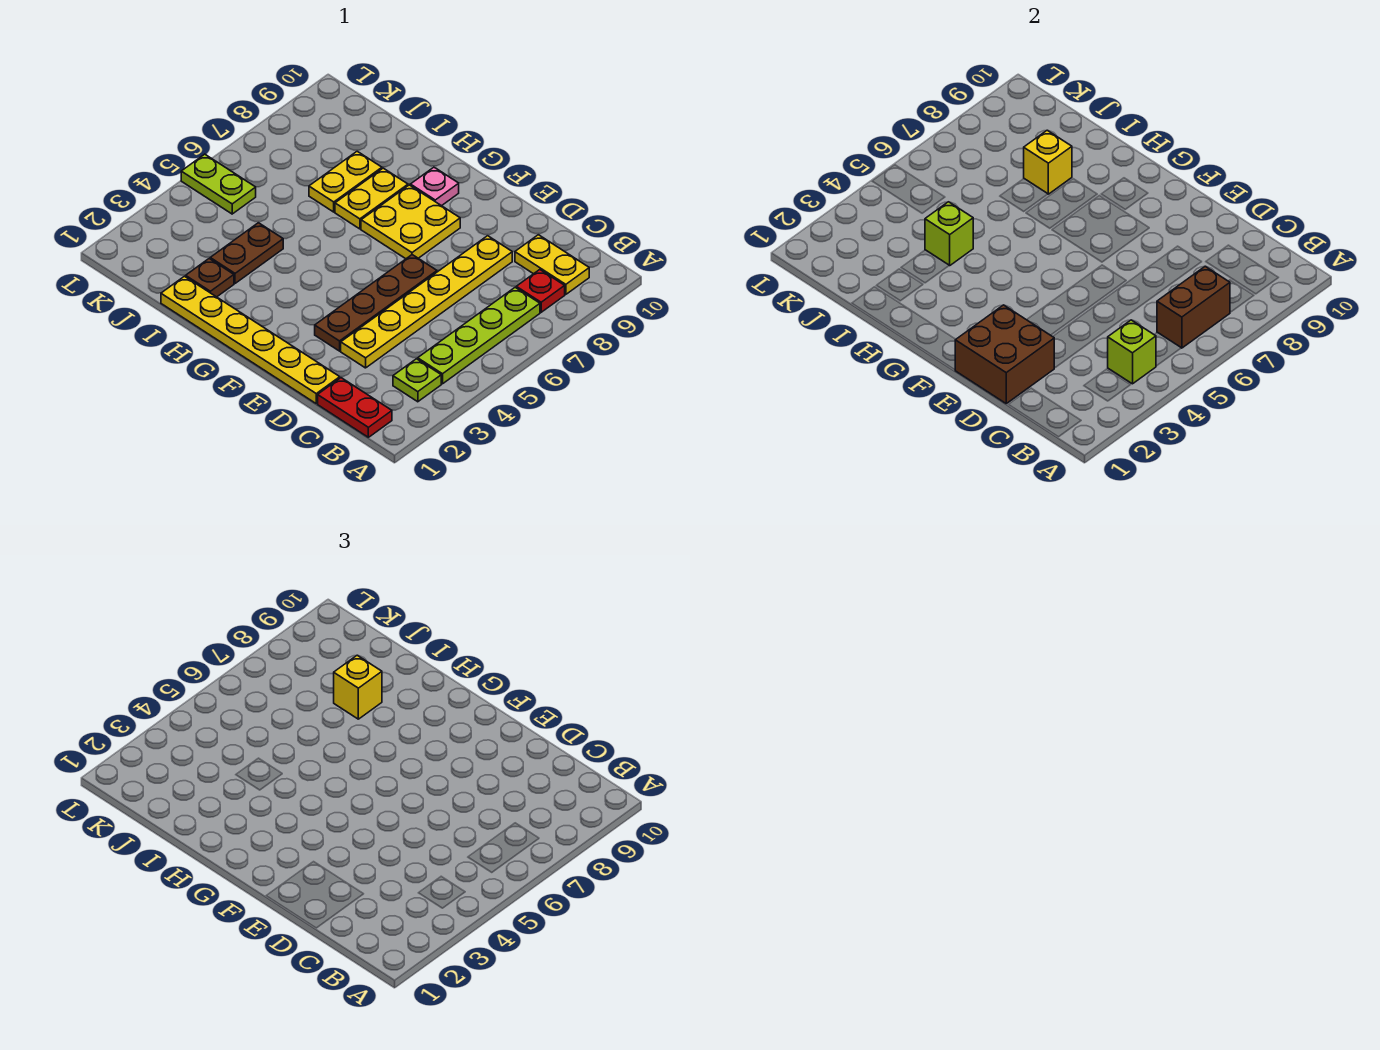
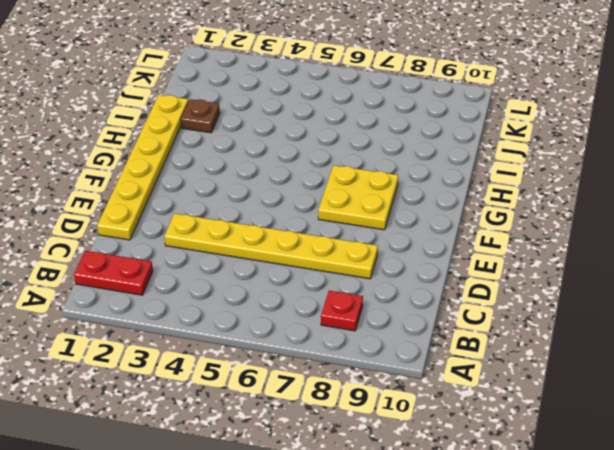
red plate B1:B2 level 1 -> red plate B1:C1 level 1
none -> lime plate B3 level 1
none -> lime plate B4:B7 level 1
none -> yellow plate B9:C9 level 1

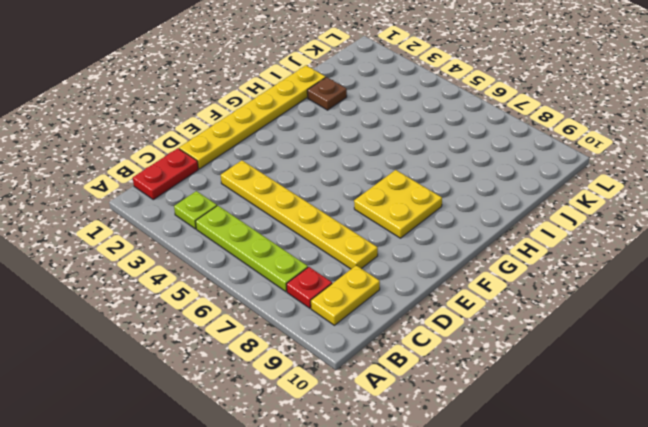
none -> brown plate E3:E6 level 1
none -> pink plate G9 level 1
none -> yellow plate H7:H8 level 1

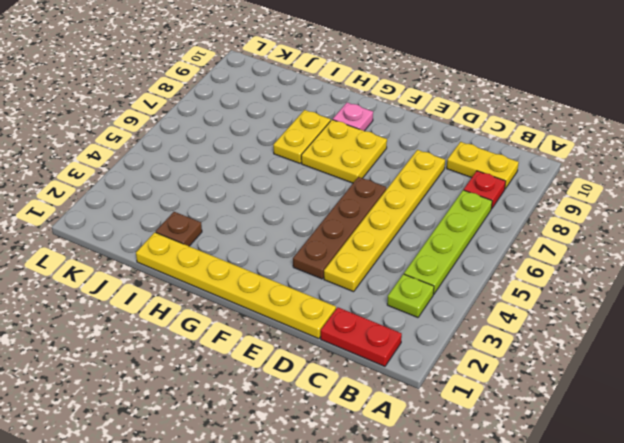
none -> brown plate I3:I4 level 1
none -> yellow plate I7:I8 level 1
none -> lime plate K5:L5 level 1

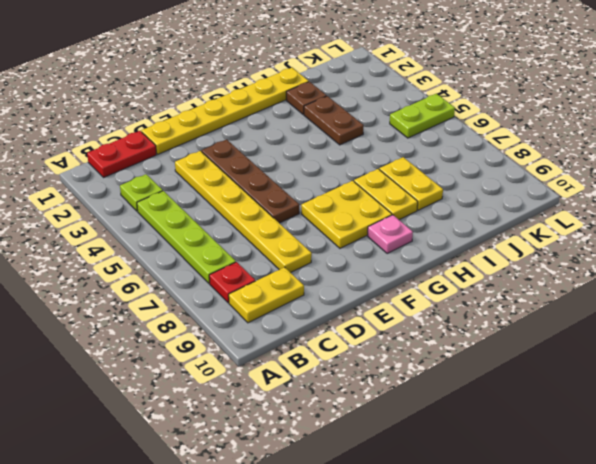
none -> lime brick B4 level 2
none -> brown brick B6:B7 level 2
none -> brown brick D1:E2 level 2

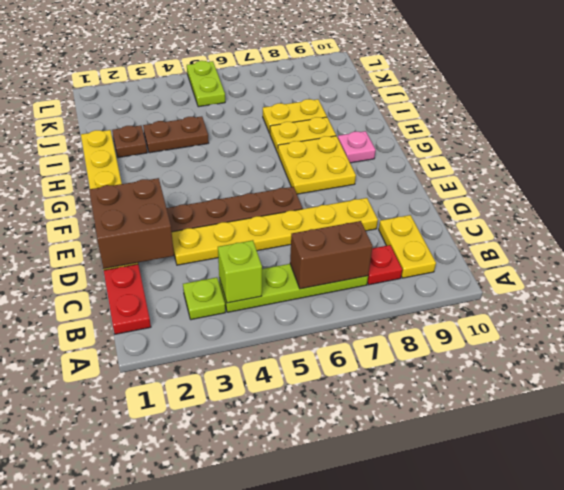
none -> lime brick I4 level 2
none -> yellow brick I8 level 2
none -> yellow brick I8 level 3

